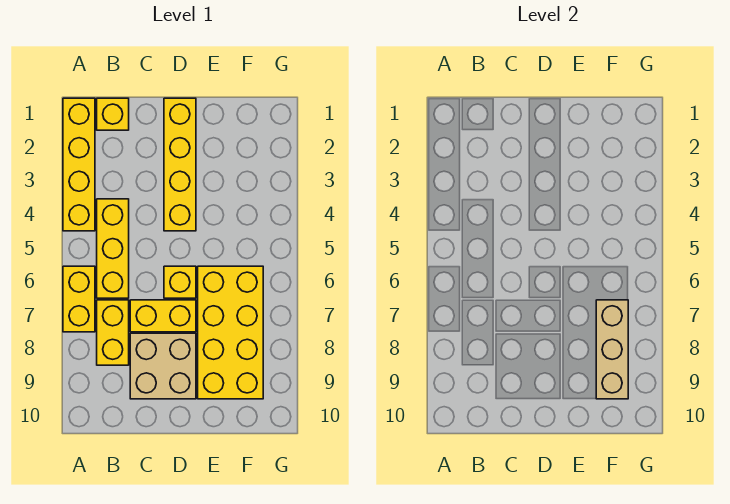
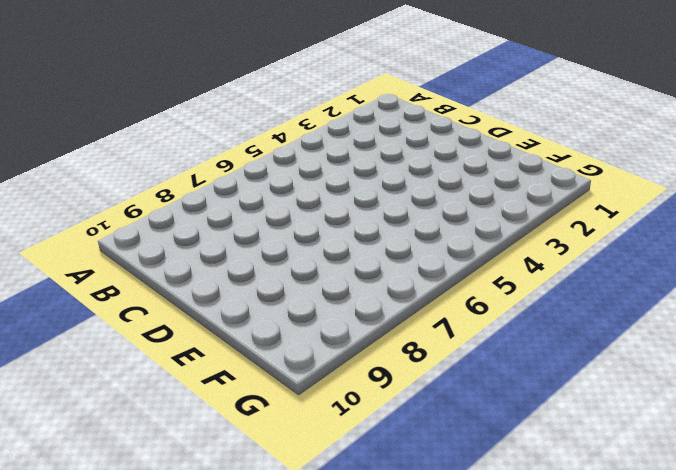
none -> yellow brick A1:A4 level 1
none -> yellow brick A6:A7 level 1

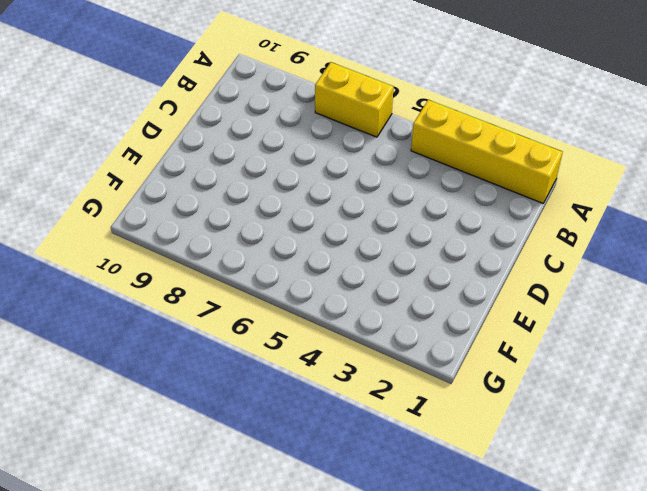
none -> yellow brick B1 level 1
none -> yellow brick B4:B6 level 1

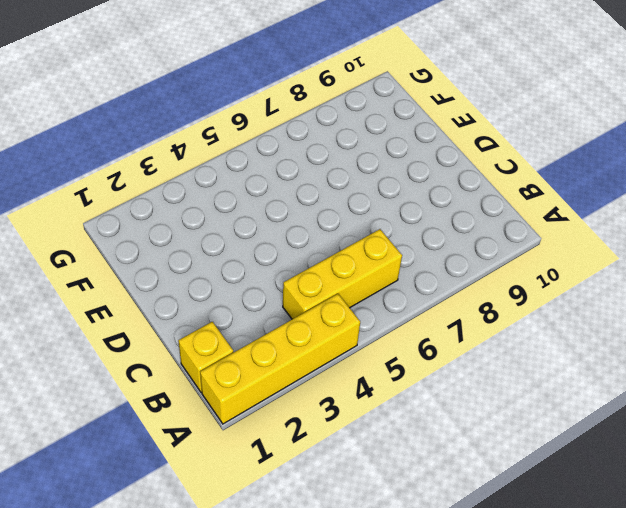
none -> yellow brick A6:A7 level 1
none -> yellow brick B7:B8 level 1

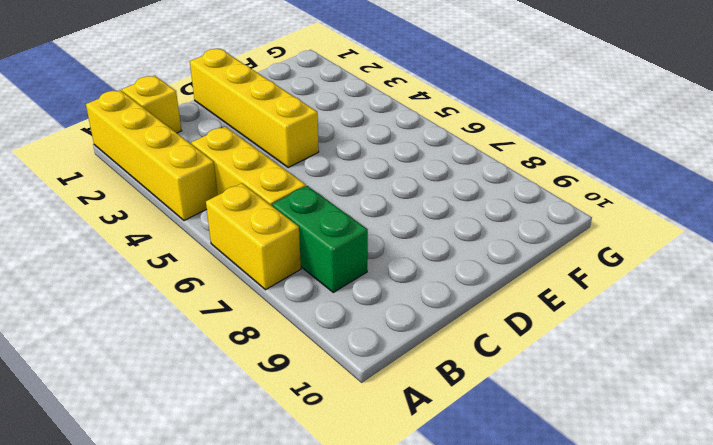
green brick B7:B8 level 1 -> yellow brick B7:B8 level 1
none -> yellow brick C7:D7 level 1
none -> tan brick C8:D9 level 1

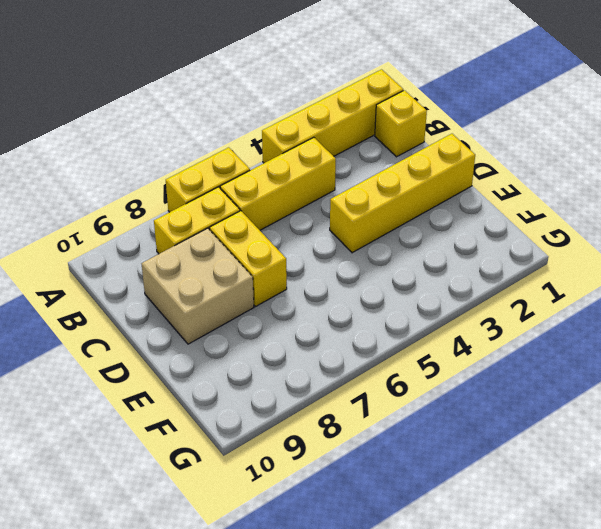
none -> yellow brick D6 level 1
none -> yellow brick E6:F9 level 1

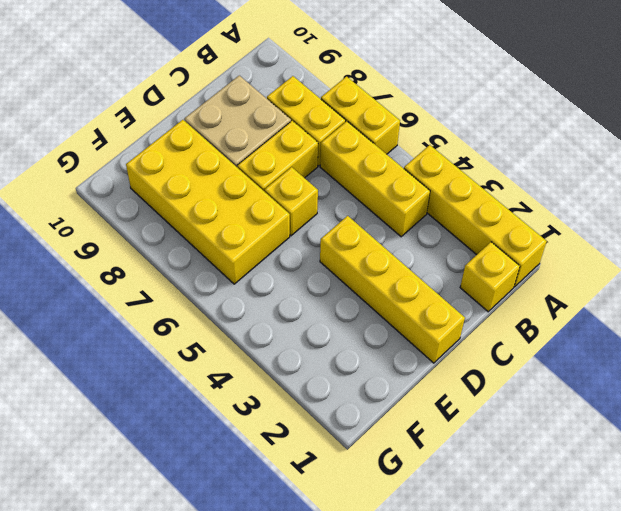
none -> tan brick F7:F9 level 2

